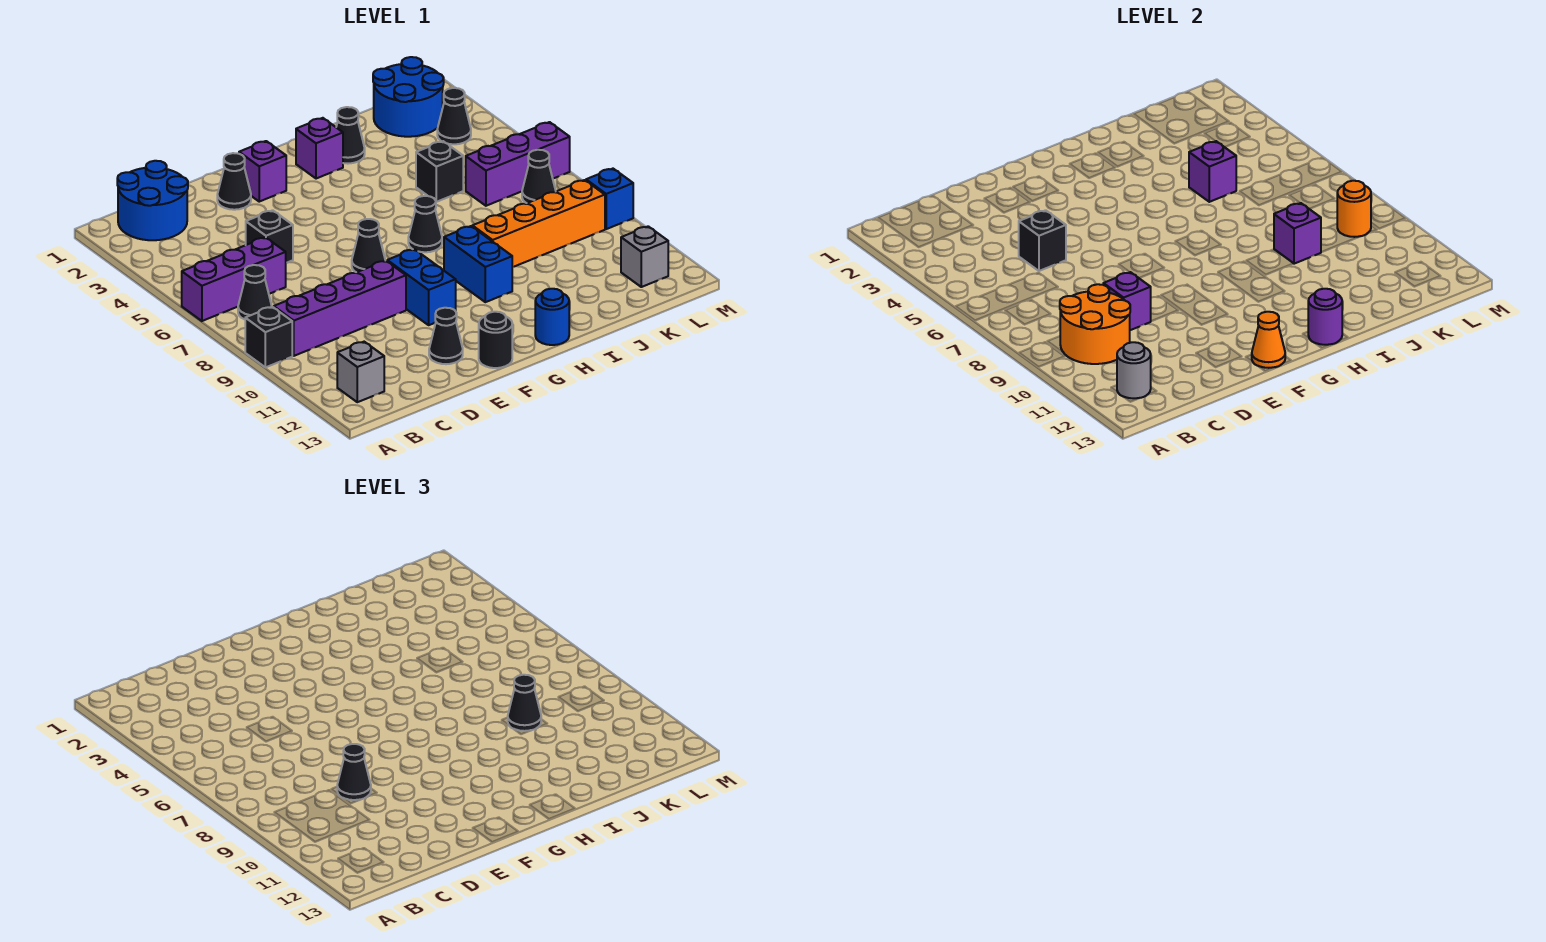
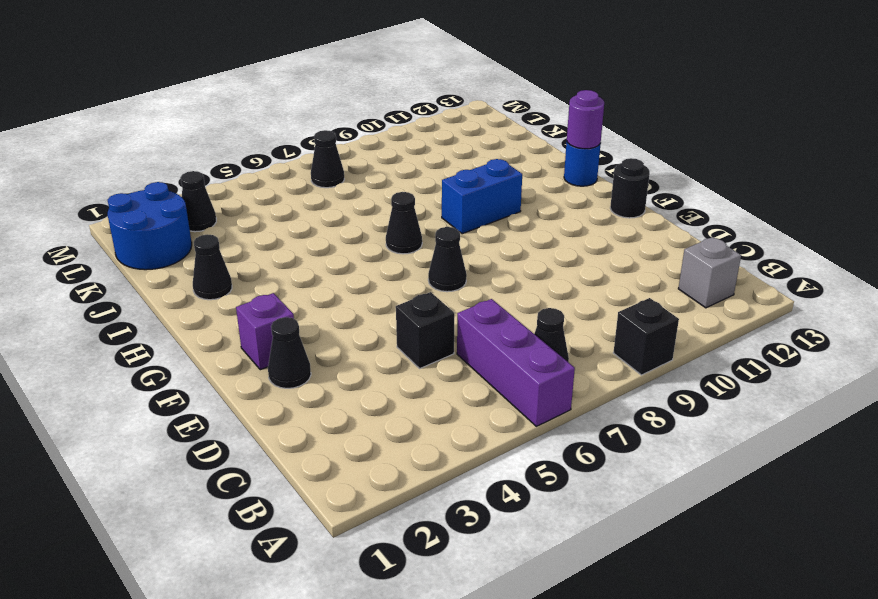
none -> blue round brick B1:C2 level 1
none -> purple brick B9:E9 level 1
none -> black cone E12 level 1
none -> blue brick F9:F10 level 1

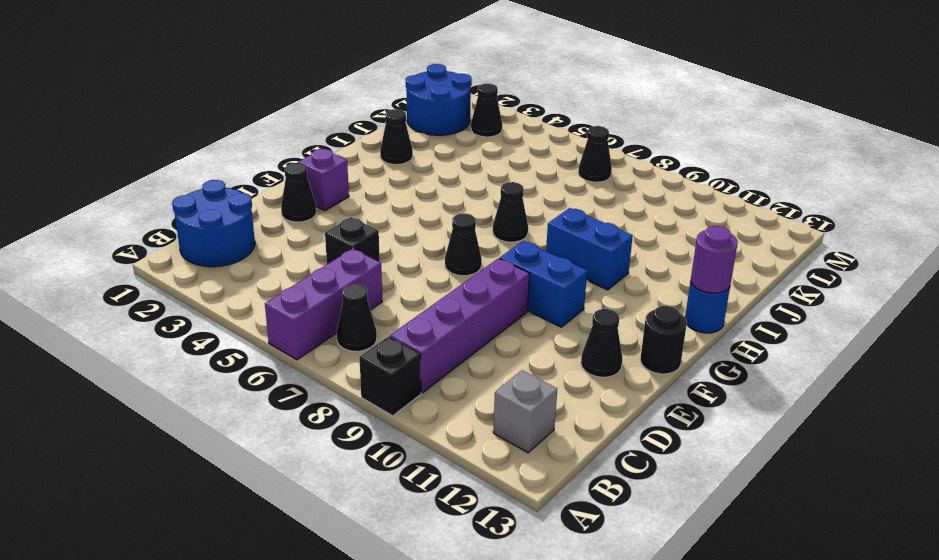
none -> purple brick H2 level 1
none -> orange brick I9:L9 level 1
none -> black brick J5 level 1
none -> purple brick K6:M6 level 1

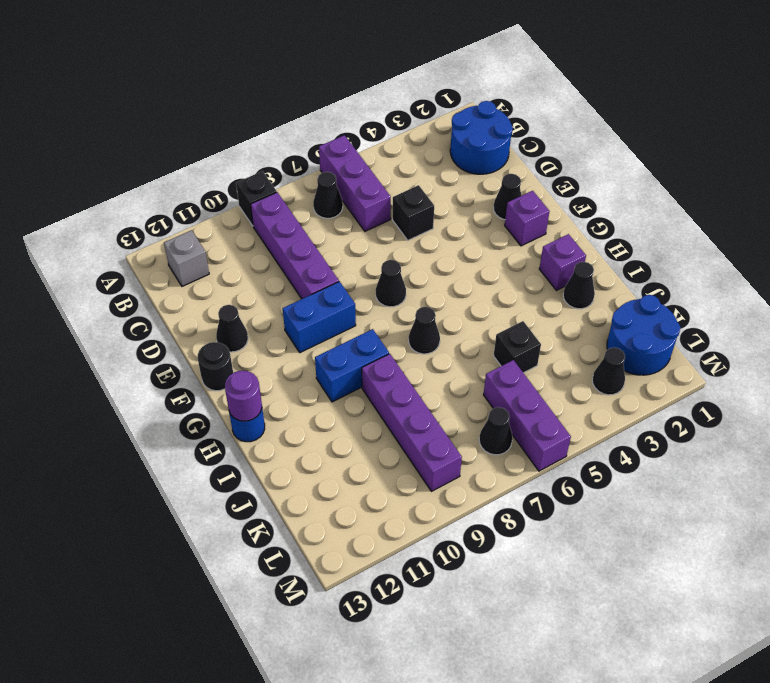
purple brick I9:L9 level 1 -> orange brick I9:L9 level 1
none -> grey brick L12 level 1
none -> blue brick M9 level 1
none -> orange round brick B9:C10 level 2
none -> grey round brick B12 level 2

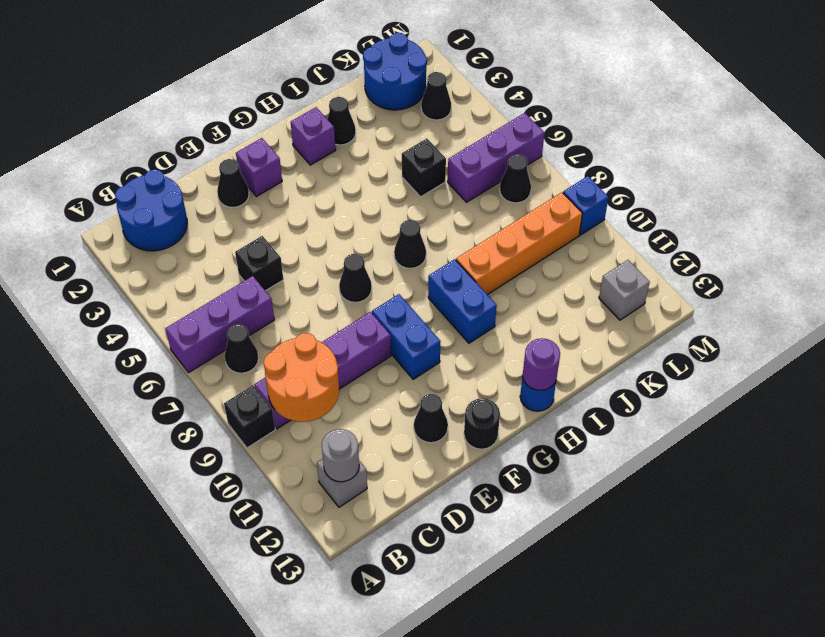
none -> black brick D5 level 2
none -> purple brick D9 level 2
none -> orange cone F13 level 2
none -> purple brick J5 level 2

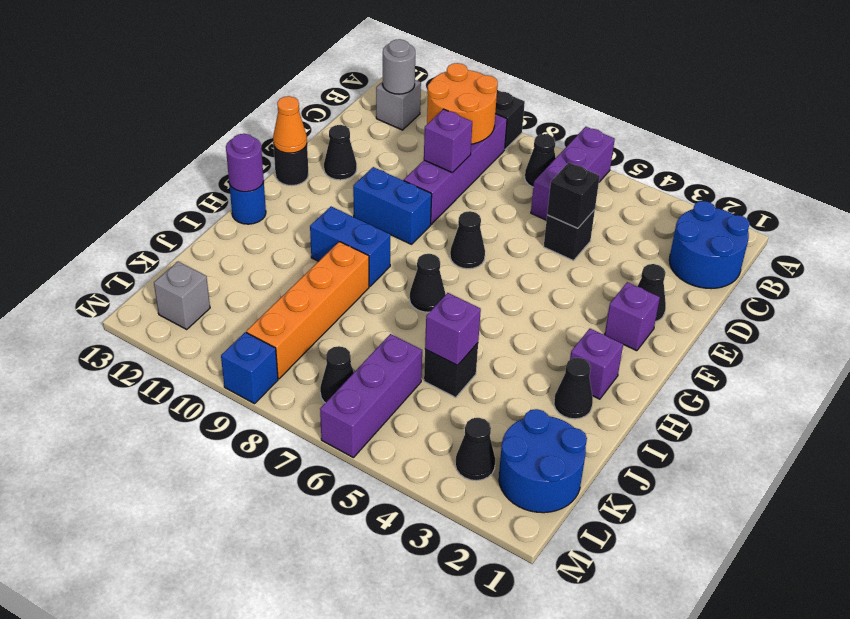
none -> purple brick J9 level 2
none -> orange round brick L9 level 2
none -> black cone D9 level 3
none -> black cone J9 level 3

